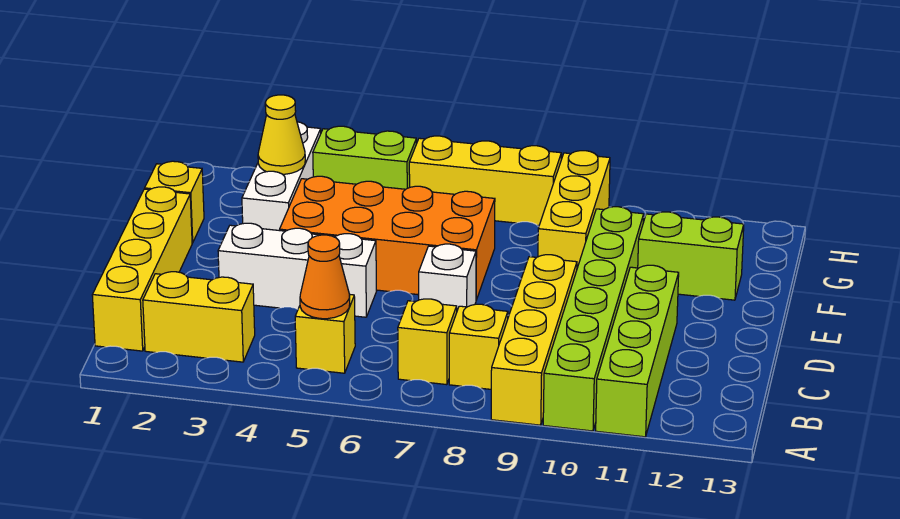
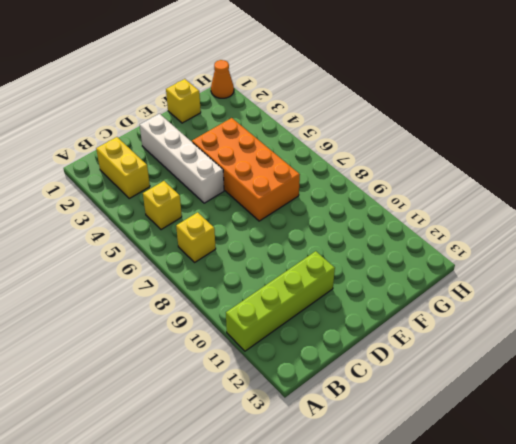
white brick D2:D5 level 1 -> white brick D3:D5 level 1
orange cone H1 level 1 -> orange cone B5 level 2
none -> yellow brick A9:D9 level 1
none -> lime brick A10:F10 level 1
none -> yellow brick B1:E1 level 1

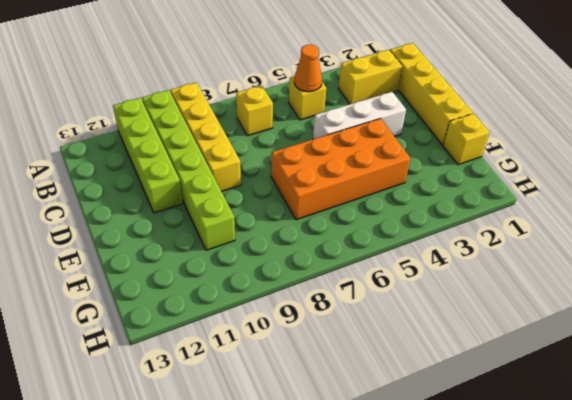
none -> yellow brick B8 level 1
none -> white brick D7 level 1
none -> white brick F3:H3 level 1

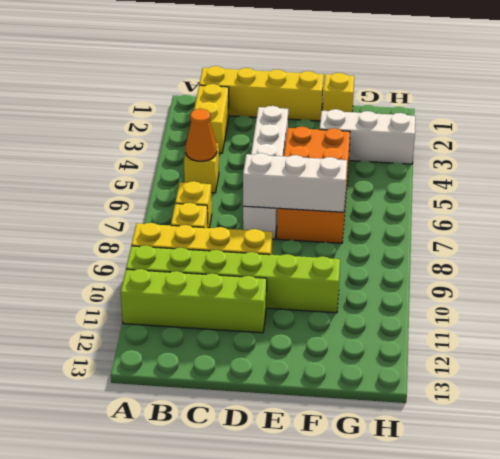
white brick D7:F7 level 2 -> none
none -> yellow brick F9:H9 level 1
none -> lime brick F11:F12 level 1
none -> lime brick H4:H5 level 1

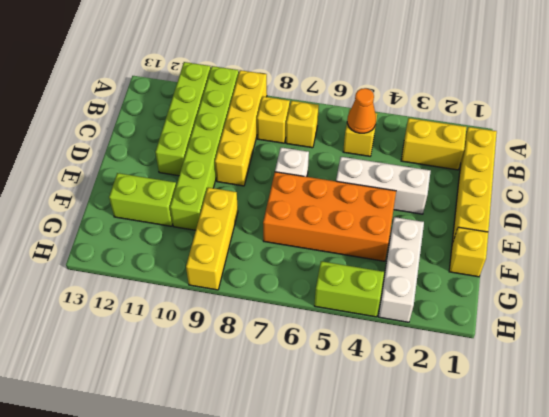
none -> yellow brick H6:H8 level 1
none -> yellow cone G3 level 2

